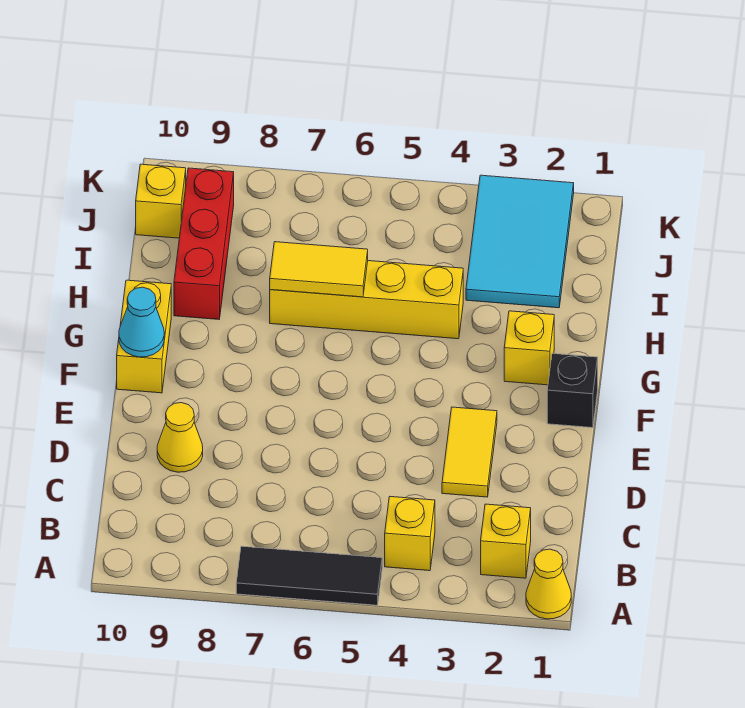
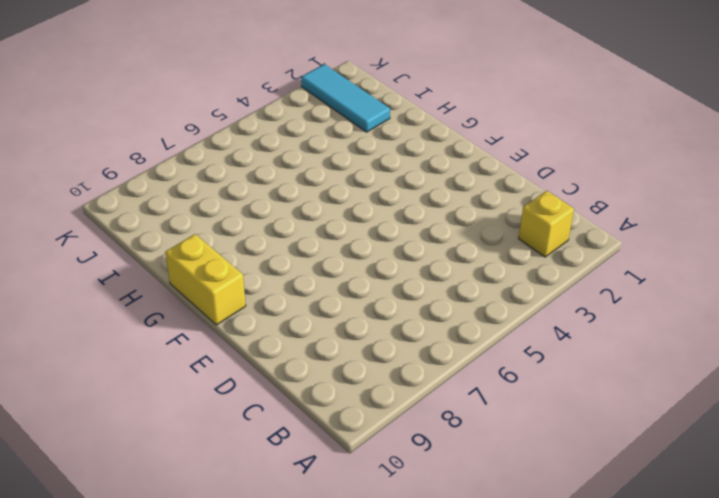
cyan tile I2:K2 level 1 -> cyan tile I2:K3 level 1
none -> yellow cone A1 level 1
none -> black tile A5:A7 level 1
none -> yellow brick B4 level 1

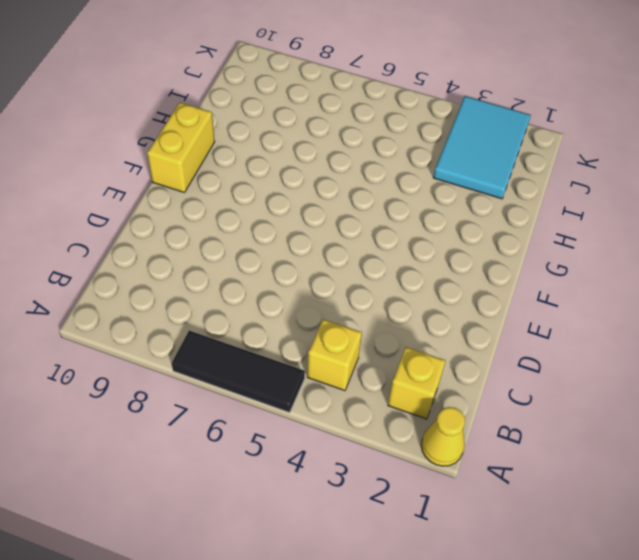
none -> yellow tile D3:E3 level 1
none -> yellow cone D9 level 1
none -> black brick F1 level 1

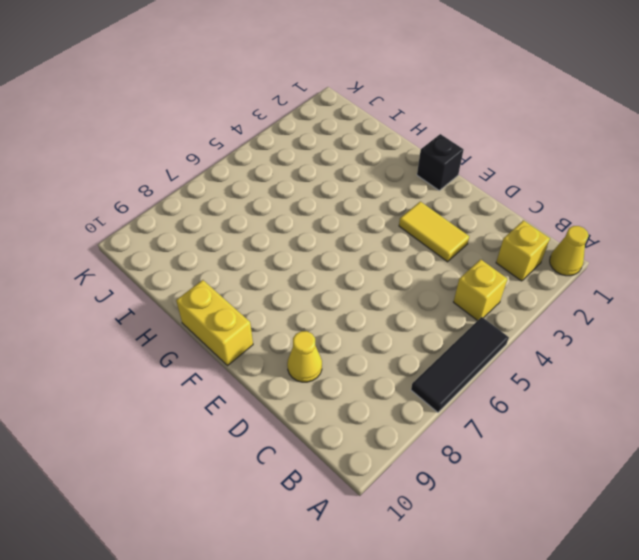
none -> yellow brick G2 level 1
none -> yellow brick H4:H7 level 1
none -> red brick H9:J9 level 1

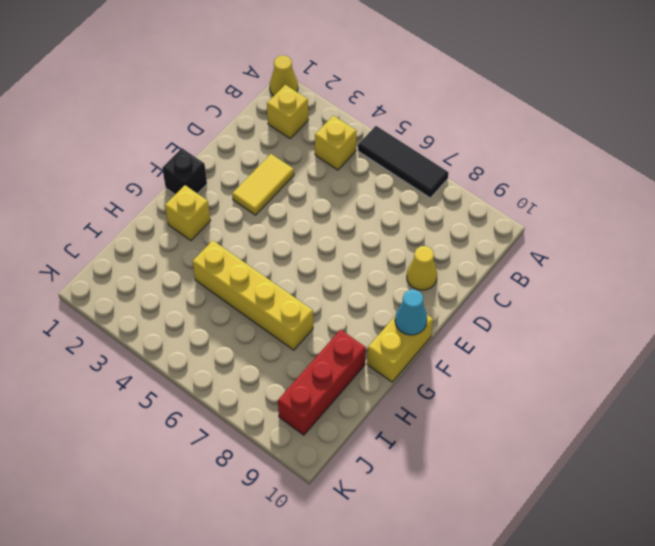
none -> cyan tile I2:K3 level 1
none -> yellow brick J10 level 1
none -> yellow tile H6:H7 level 2

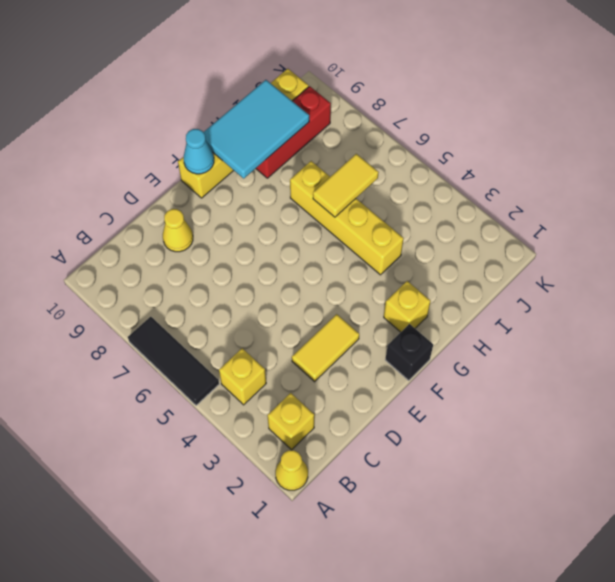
cyan tile G9:I10 level 2 -> cyan tile I2:K3 level 1
yellow tile H6:I6 level 2 -> yellow tile H6:H7 level 2

